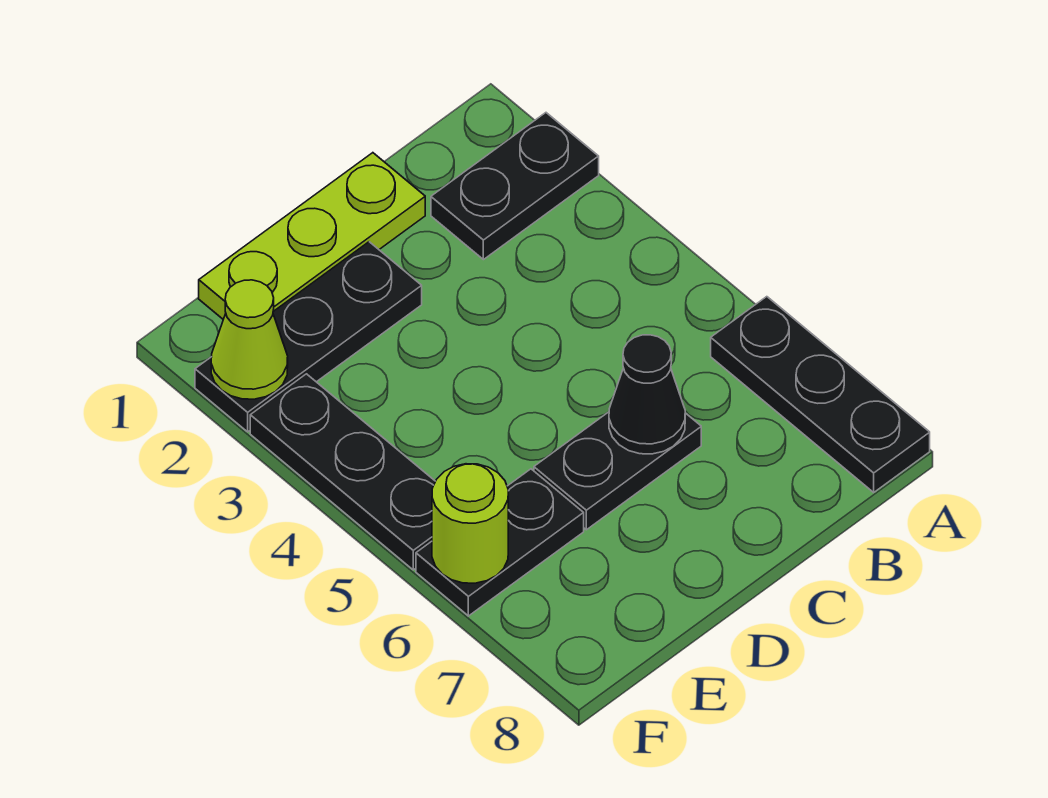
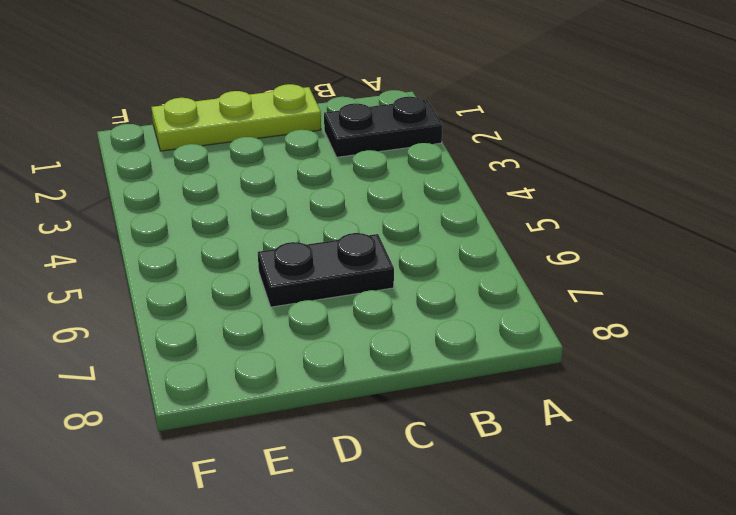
none -> black plate A6:A8 level 1
none -> black plate D2:F2 level 1

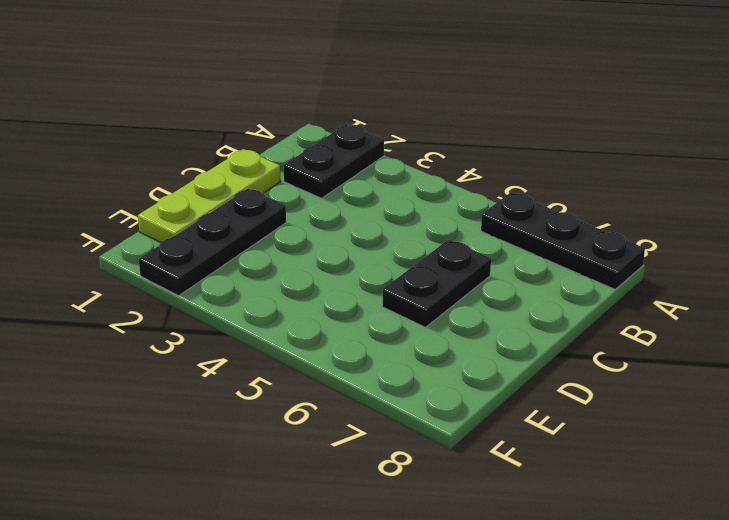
none -> black plate E6:F6 level 1
none -> black plate F3:F5 level 1

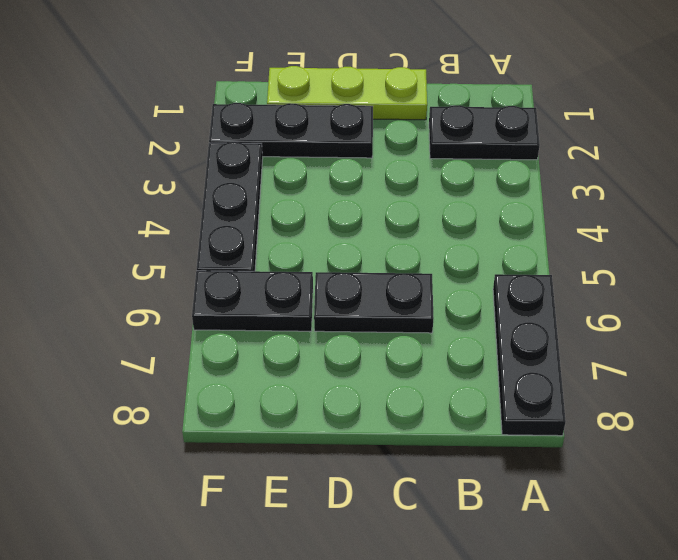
none -> black cone C6 level 2
none -> lime cone F2 level 2

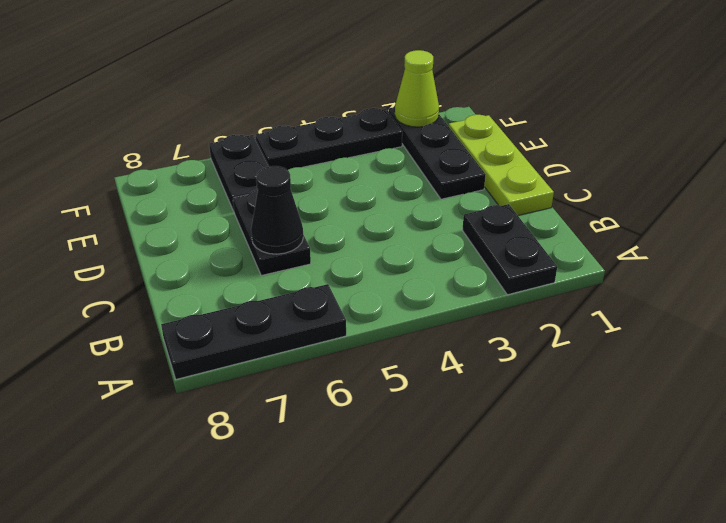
none -> lime round brick F6 level 2

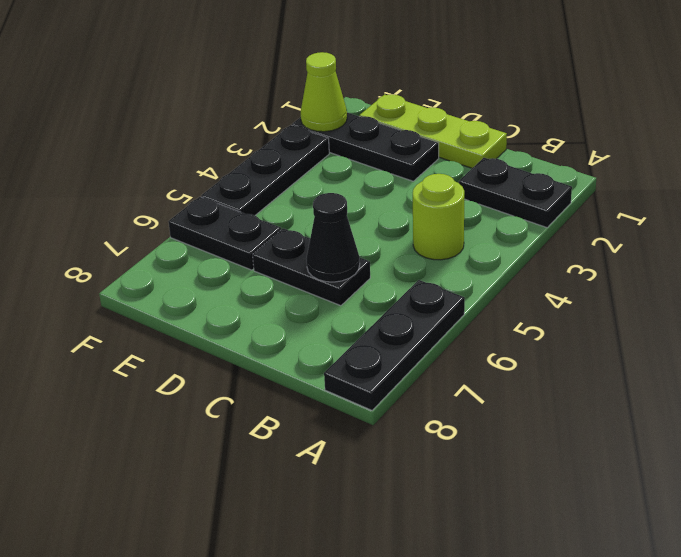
lime round brick B4 level 1 -> lime round brick F6 level 2

